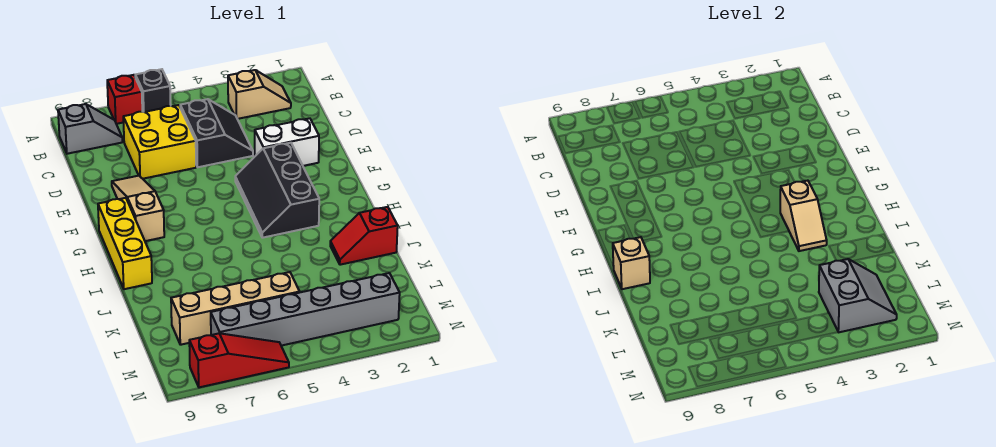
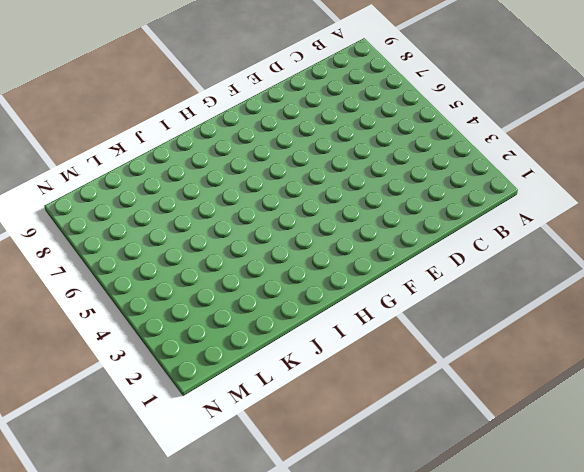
none -> black brick A6 level 1
none -> red brick A7 level 1
none -> tan slope B2:B3 level 1 top 3

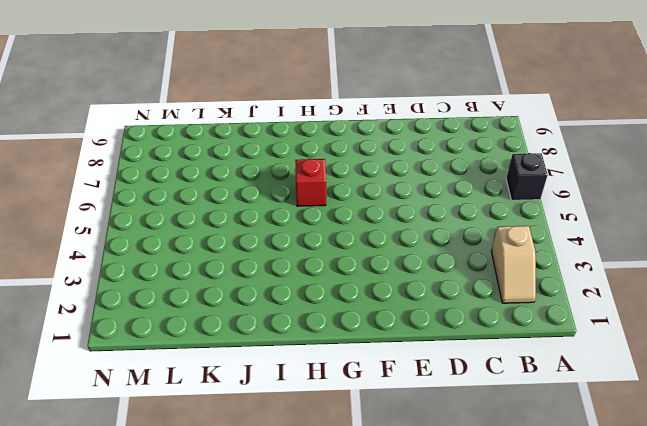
red brick H6 level 1 -> red brick A7 level 1
none -> grey slope B8:B9 level 1 top 9
none -> black slope C4:D5 level 1 top 5
none -> yellow brick C6:D7 level 1

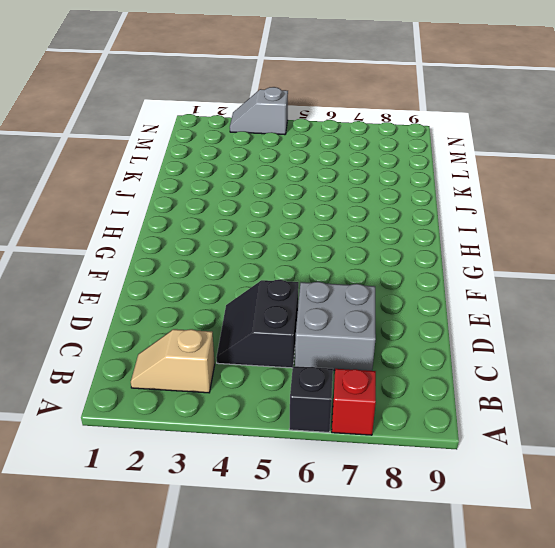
grey brick C6:D7 level 1 -> yellow brick C6:D7 level 1
grey slope N3:N4 level 1 top 4 -> grey slope B8:B9 level 1 top 9
none -> white brick E2:E3 level 1
none -> tan slope E8:G8 level 1 top G
none -> black slope F3:H4 level 1 top 3

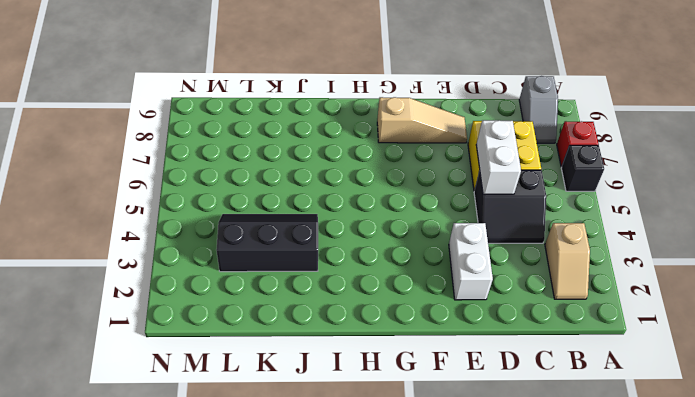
white brick D5:D6 level 2 -> none
black slope J3:L4 level 1 top 3 -> black slope F3:H4 level 1 top 3
none -> yellow brick G9:I9 level 1
none -> red slope J1:J2 level 1 top 1
none -> tan brick L5:L8 level 1

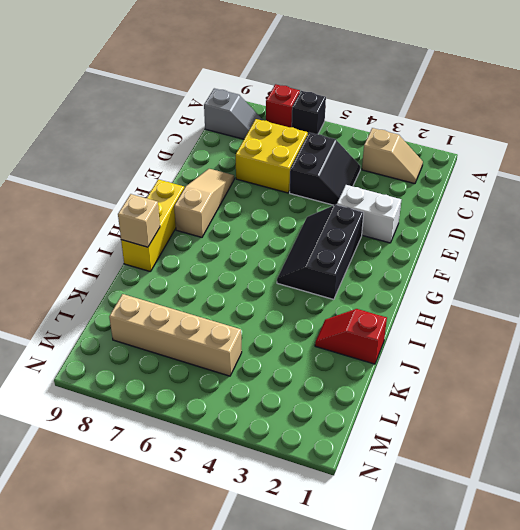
none -> grey brick M2:M7 level 1
none -> red slope N6:N8 level 1 top 8
none -> tan slope H3:I3 level 2 top H

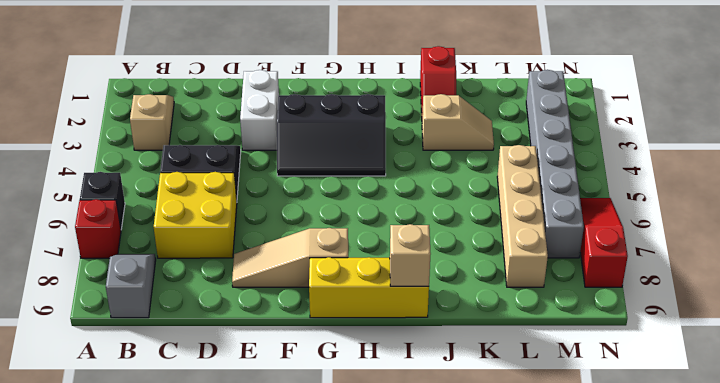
tan slope J3:K3 level 1 top J -> tan slope H3:I3 level 2 top H
none -> grey slope L2:M3 level 2 top 3

